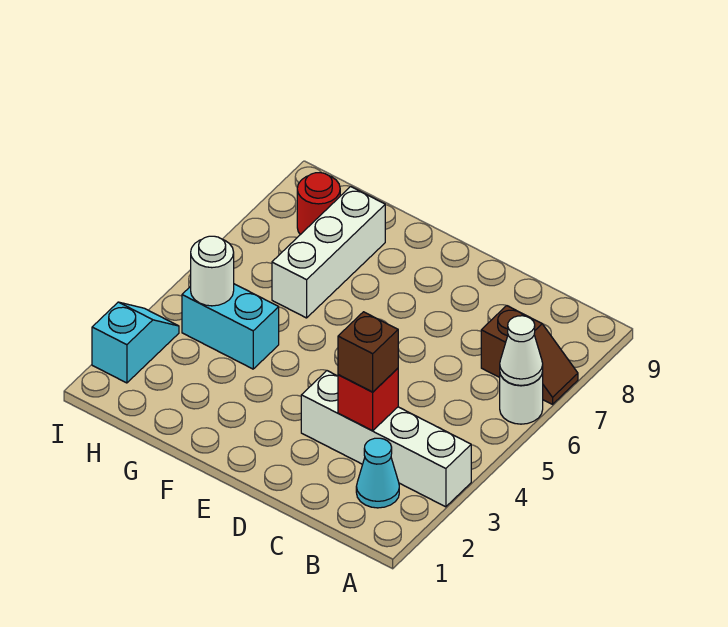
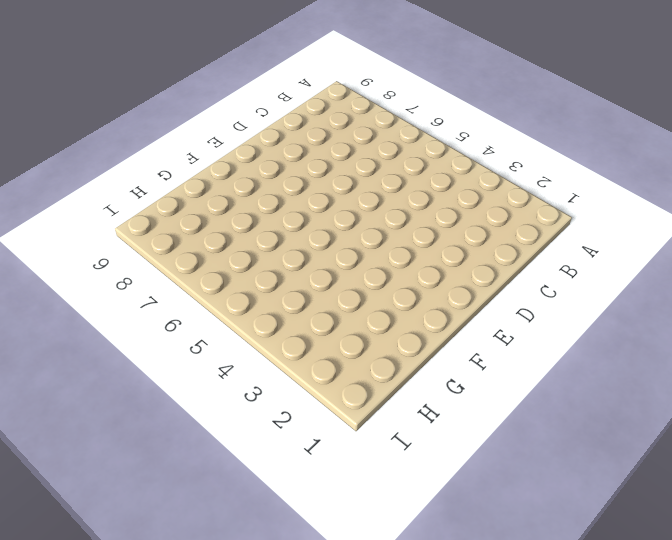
none -> white brick A3:D3 level 1
none -> white round brick A6 level 1
none -> brown slope A7:B7 level 1 top B

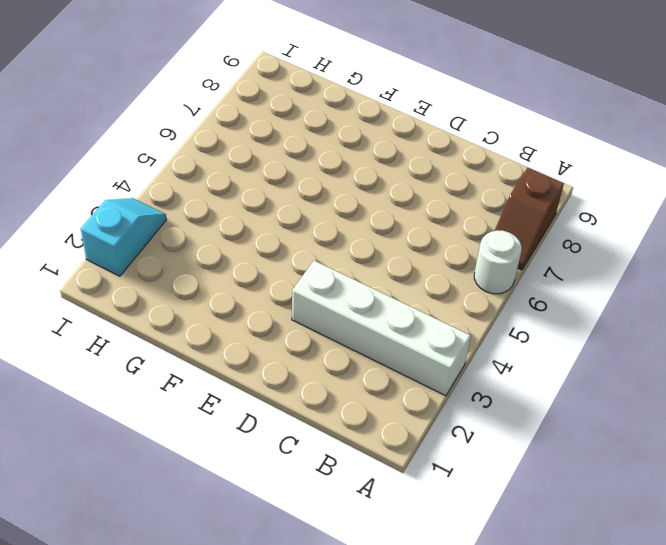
brown slope A7:A8 level 1 top 8 -> brown slope A7:B7 level 1 top B
none -> cyan cone B2 level 1
none -> cyan brick G4:H4 level 1
none -> white brick G6:G8 level 1

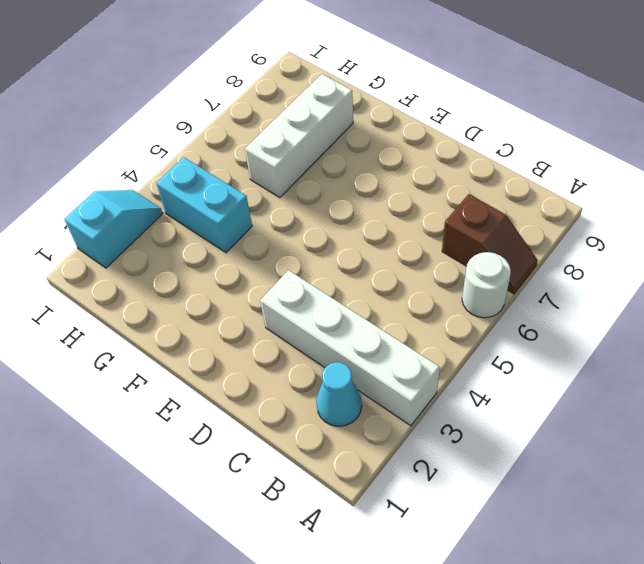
none -> red round brick H8 level 1
none -> white cone A6 level 2
none -> red brick C3 level 2

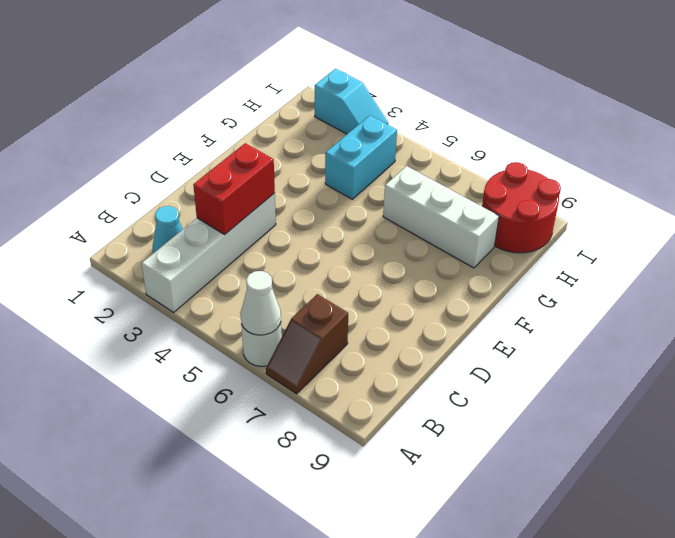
red brick C3:D3 level 2 -> red brick C3 level 2
red round brick H8:I9 level 1 -> red round brick H8 level 1
none -> white round brick H4 level 2
none -> brown brick C3 level 3

